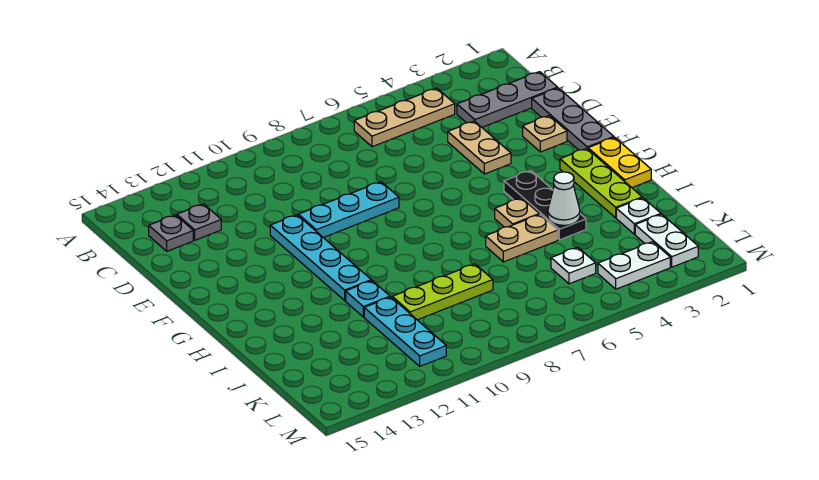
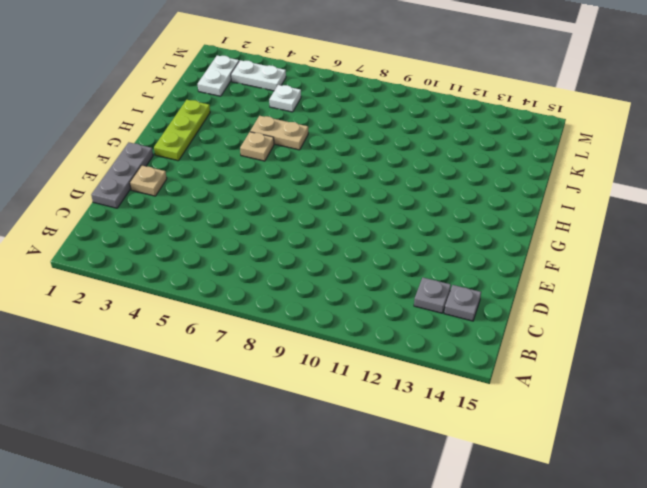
none -> tan plate B4:B6 level 1
none -> grey plate C1:C3 level 1
none -> tan plate D4:E4 level 1

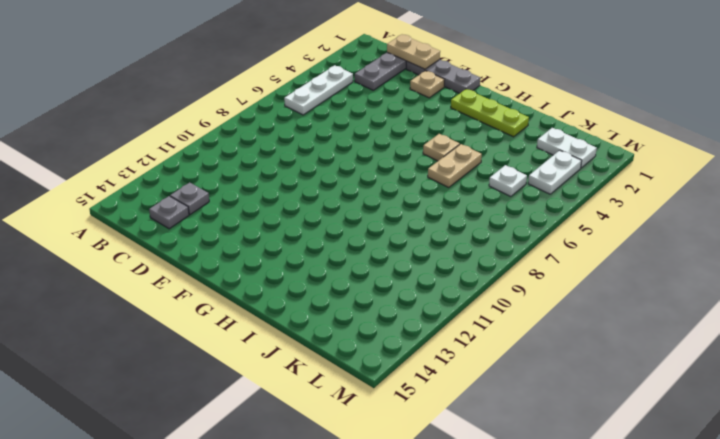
white plate B4:B6 level 1 -> tan plate B4:B6 level 1
tan plate C1:D1 level 2 -> tan plate D4:E4 level 1
none -> cyan plate E8:E10 level 1
none -> cyan plate E11:H11 level 1
none -> yellow plate G1:H1 level 1

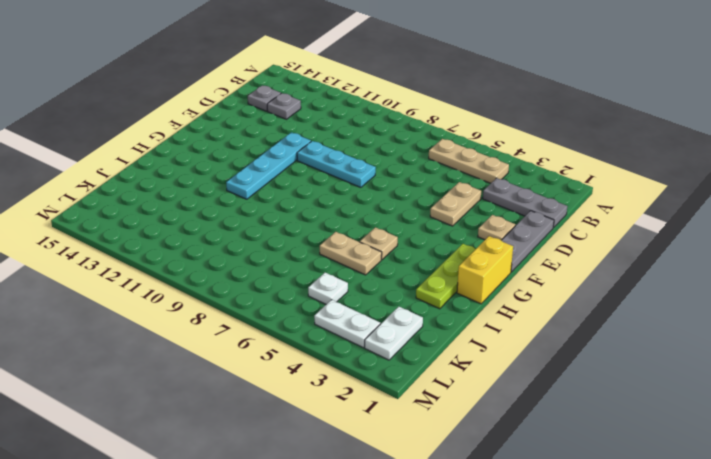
yellow brick G1:H1 level 1 -> yellow plate G1:H1 level 1
none -> black plate G4:I4 level 1
none -> cyan plate I11 level 1
none -> white plate J2 level 1

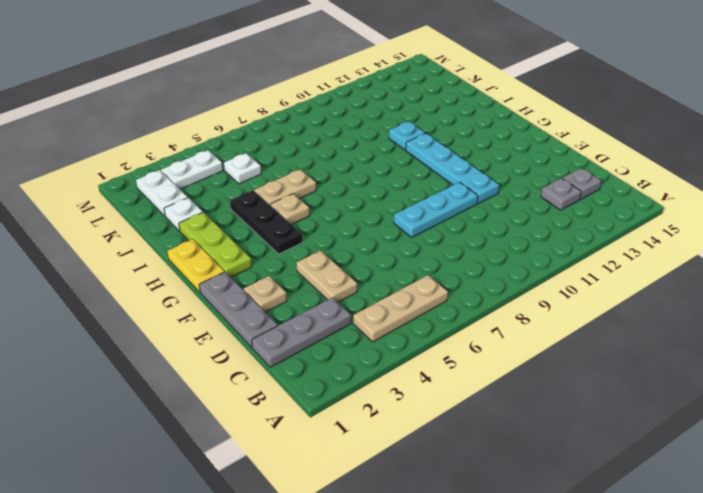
none -> lime plate J8:J10 level 1
none -> cyan plate J11:L11 level 1
none -> white cone I4 level 2

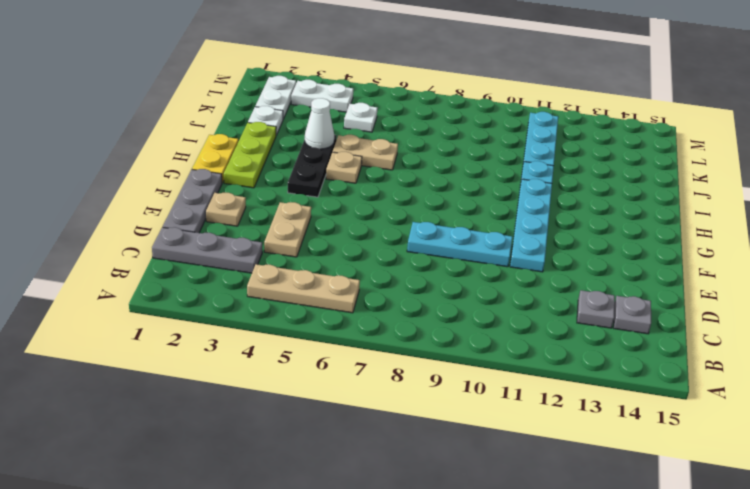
none -> lime plate J8:J10 level 1

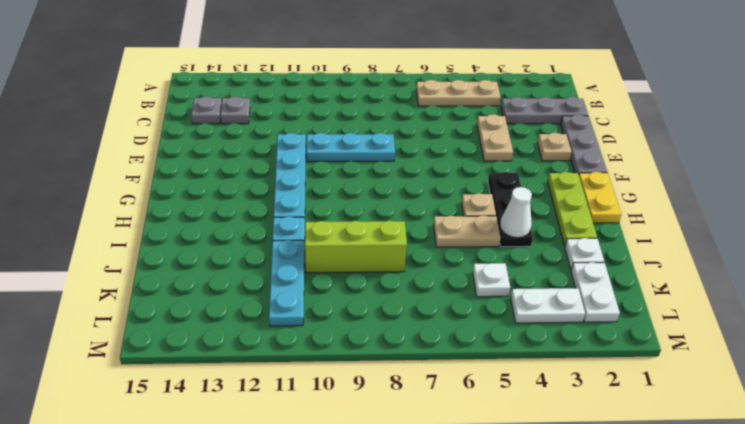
lime brick J8:J10 level 1 -> lime plate J8:J10 level 1

